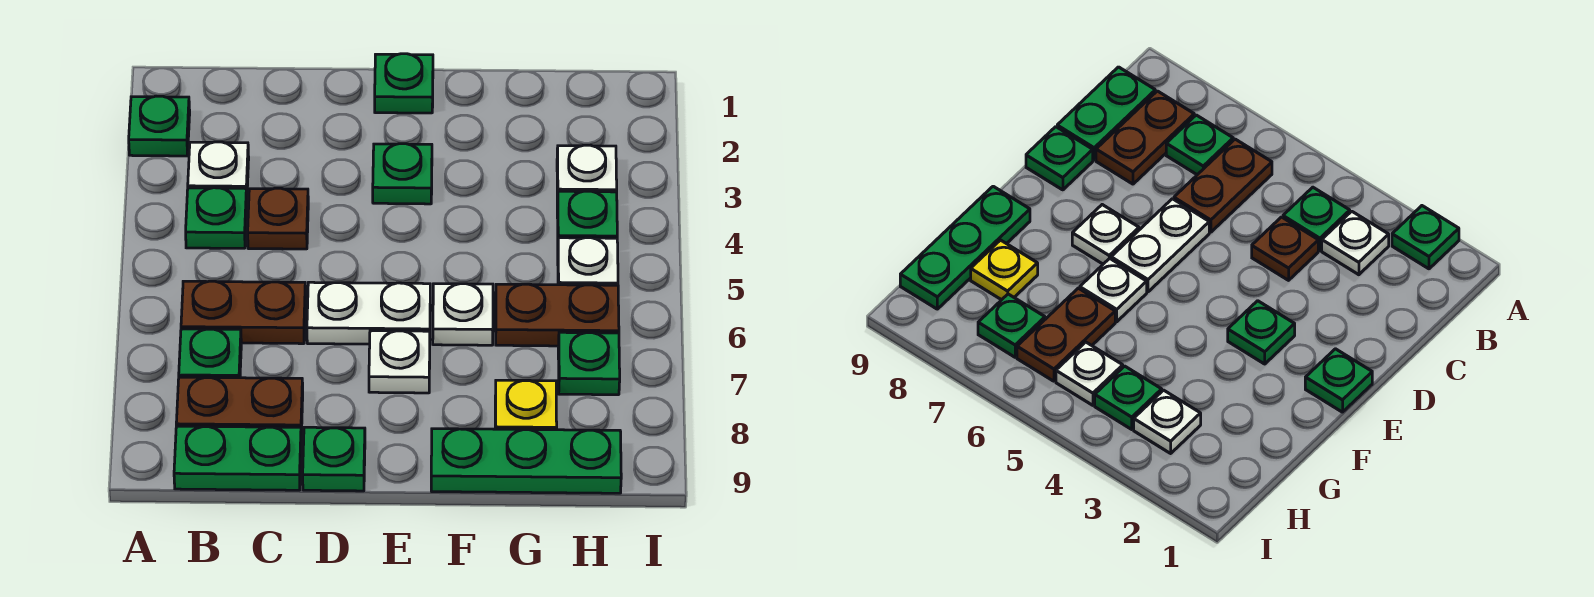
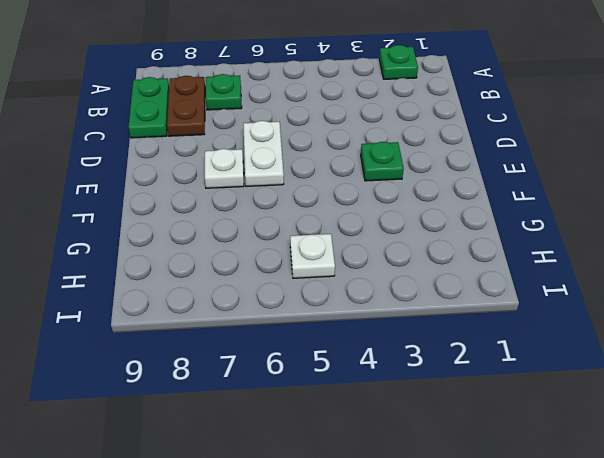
none -> white plate B3 level 1
none -> green plate B4 level 1
none -> brown plate B6:C6 level 1

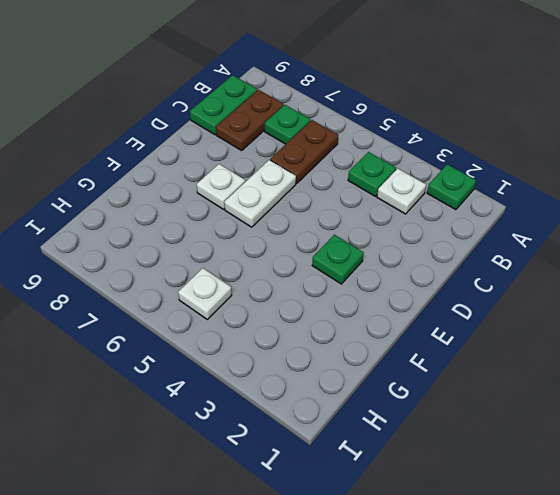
none -> brown plate C4 level 1
none -> green plate D9 level 1
none -> green plate E1 level 1

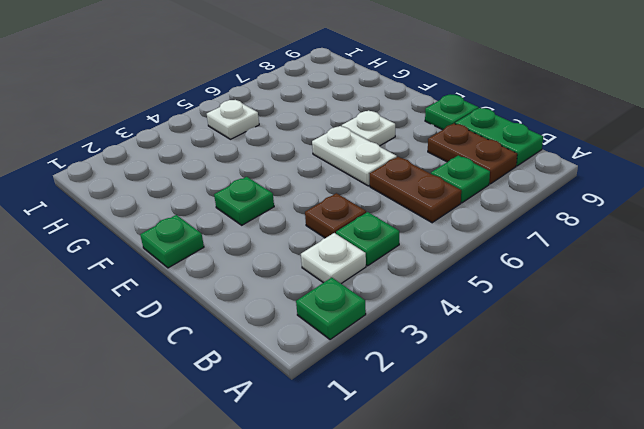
none -> white plate F6 level 1
none -> green plate F9:H9 level 1
none -> brown plate G6:H6 level 1

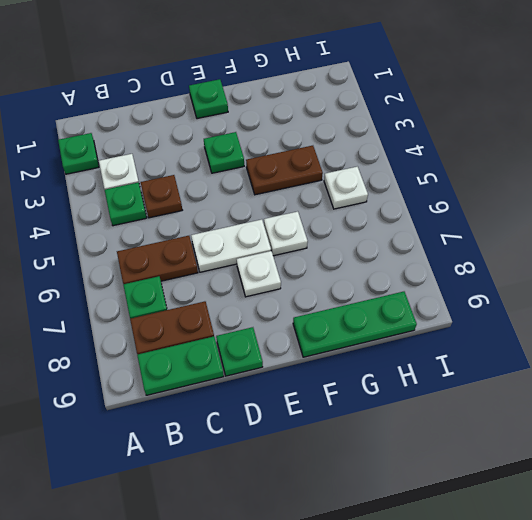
brown plate F4:G4 level 1 -> brown plate G6:H6 level 1
none -> yellow plate G8 level 1
none -> white plate H3 level 1
none -> green plate H4 level 1

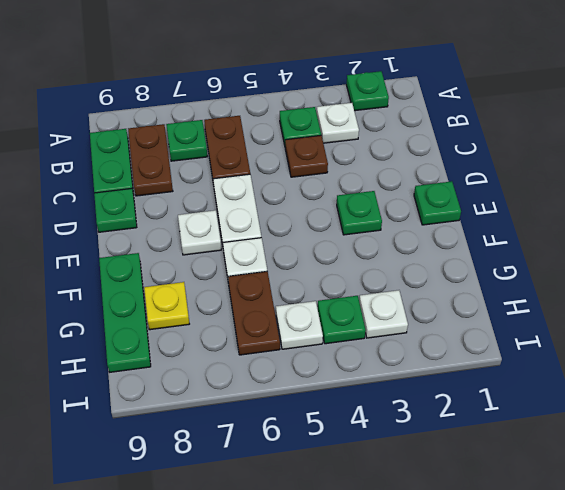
none -> green plate H7 level 1

